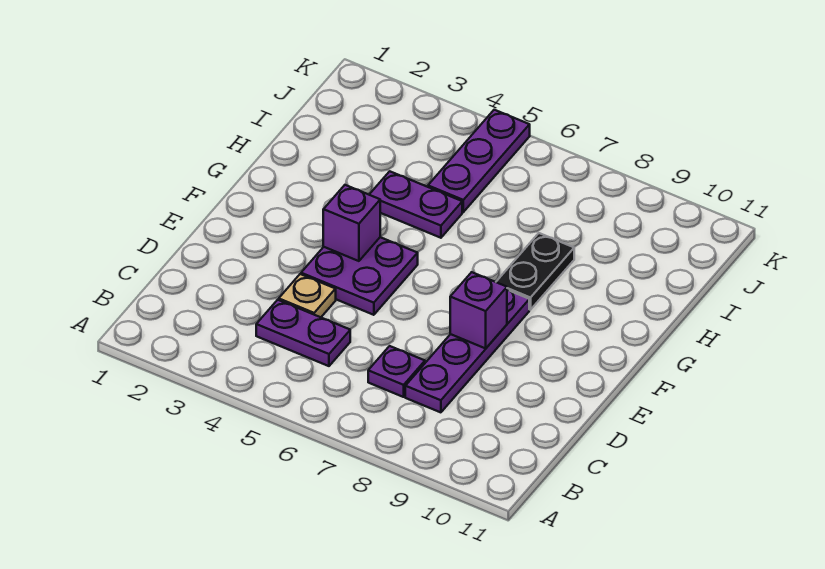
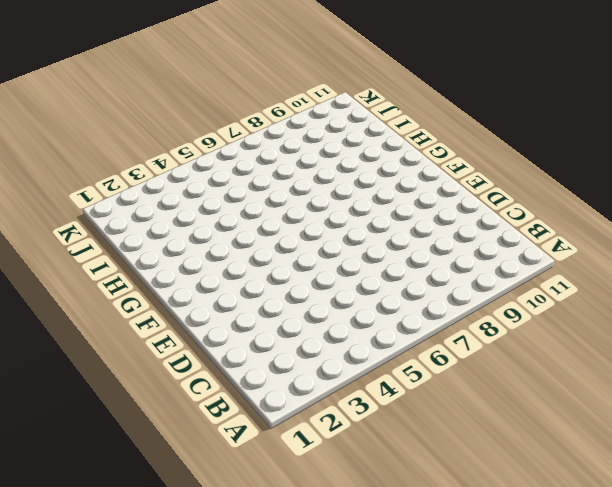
none -> purple plate C4:C5 level 1
none -> purple plate C7 level 1

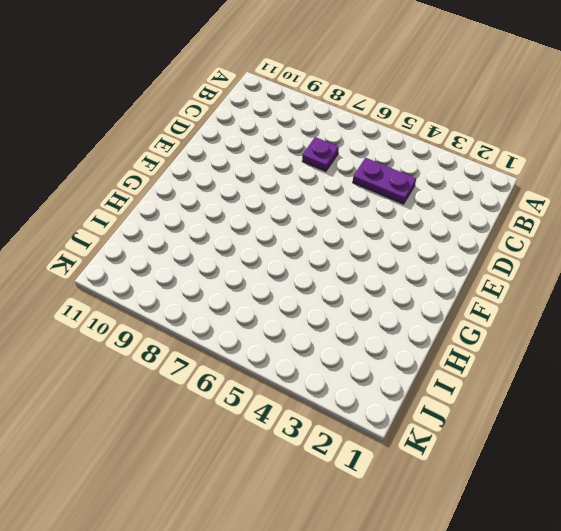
none -> purple plate C8:F8 level 1
none -> tan plate D4 level 1

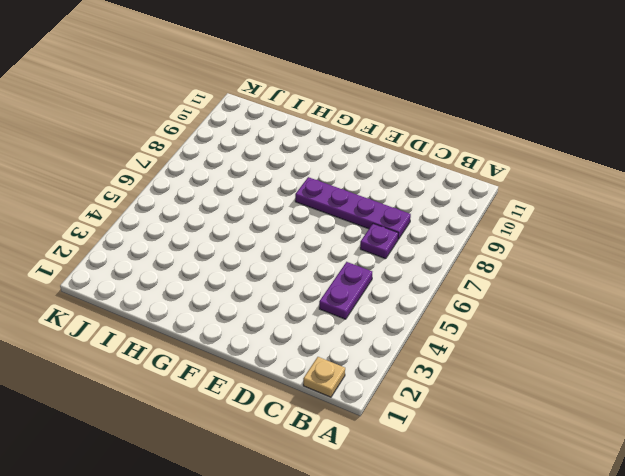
tan plate B1 level 1 -> tan plate D4 level 1
none -> purple plate E4:F5 level 1
none -> black plate G8:H8 level 1

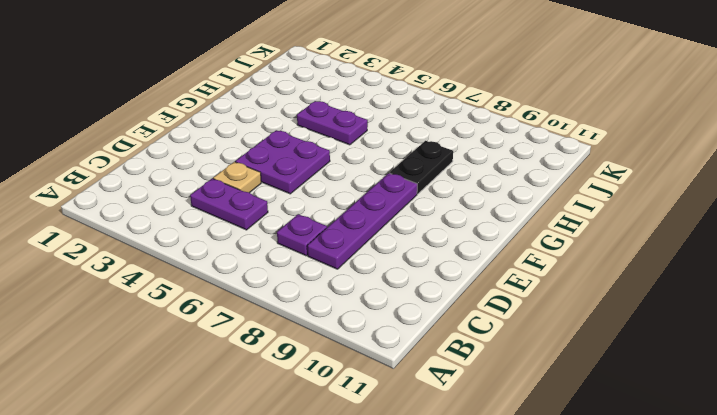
none -> purple plate I5:K5 level 1
none -> purple brick E8 level 2

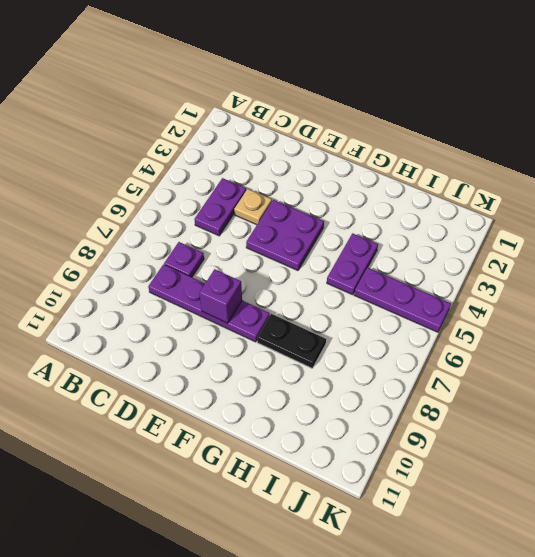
none -> purple brick F4 level 2

